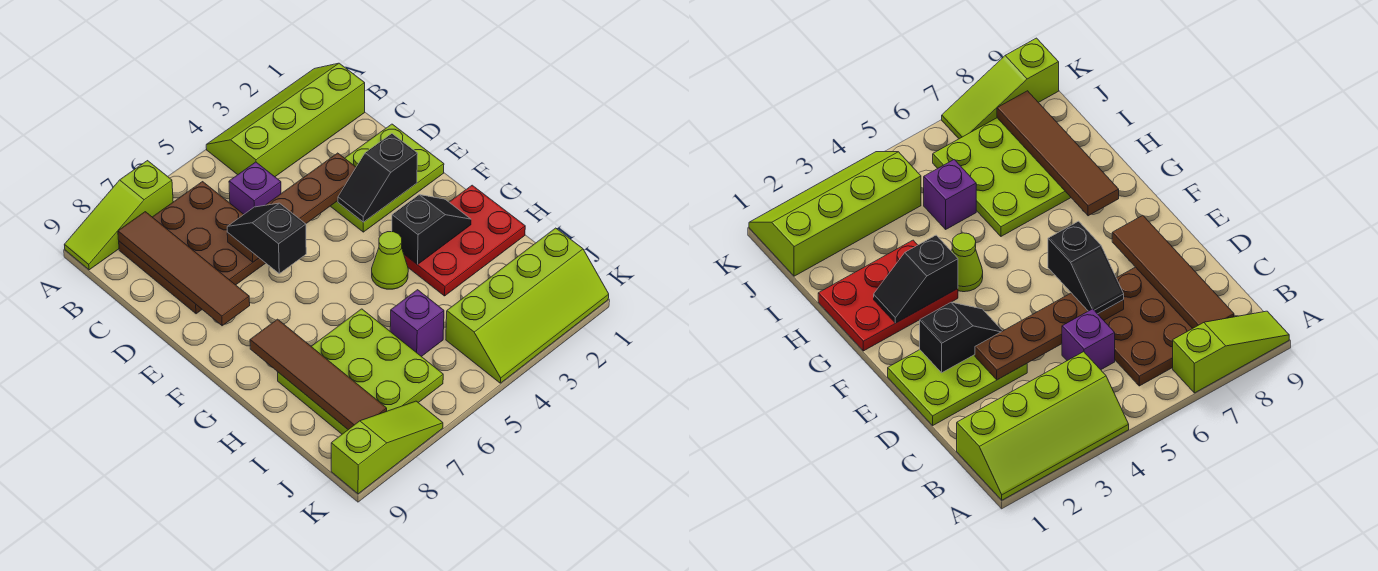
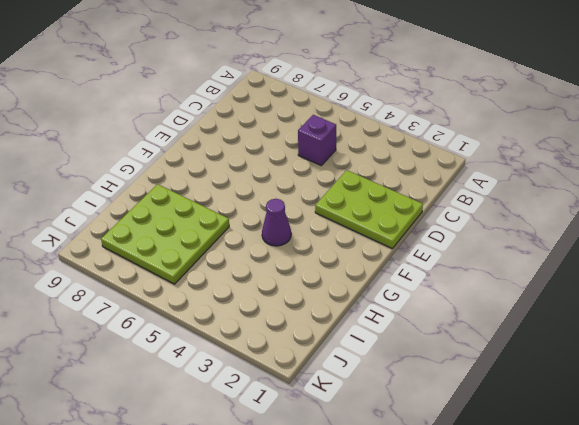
purple cone G4 level 1 -> lime cone G4 level 1
none -> lime slope A1:B4 level 1 top B
none -> lime slope A7:A9 level 1 top 7
none -> brown plate B6:D8 level 1

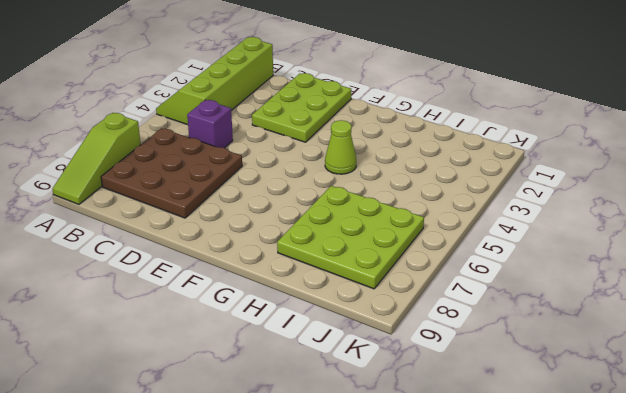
none -> red plate G1:H3 level 1
none -> purple brick I5 level 1
none -> lime slope J1:K4 level 1 top J

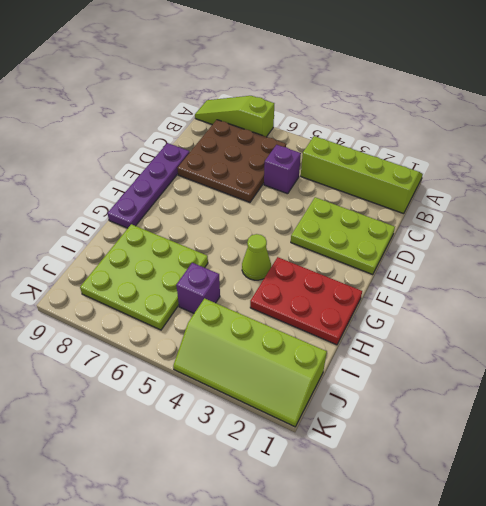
purple plate D9:G9 level 1 -> none
none -> lime slope K7:K9 level 1 top 9
none -> brown tile B8:E8 level 2
none -> brown plate D3:D6 level 2

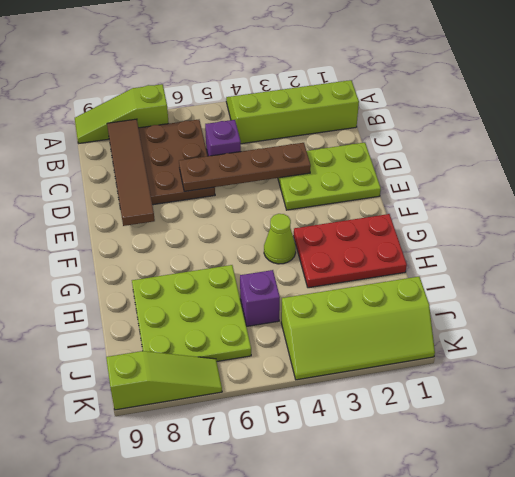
none -> black slope E2:E3 level 2 top 2
none -> black slope G2:G3 level 2 top 3
none -> brown tile G8:J8 level 2

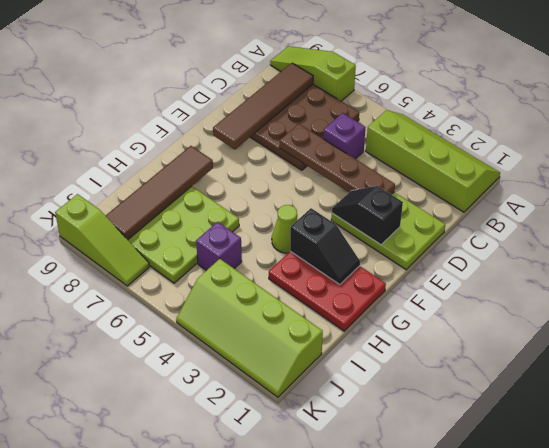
none -> black slope D6:E6 level 3 top E

